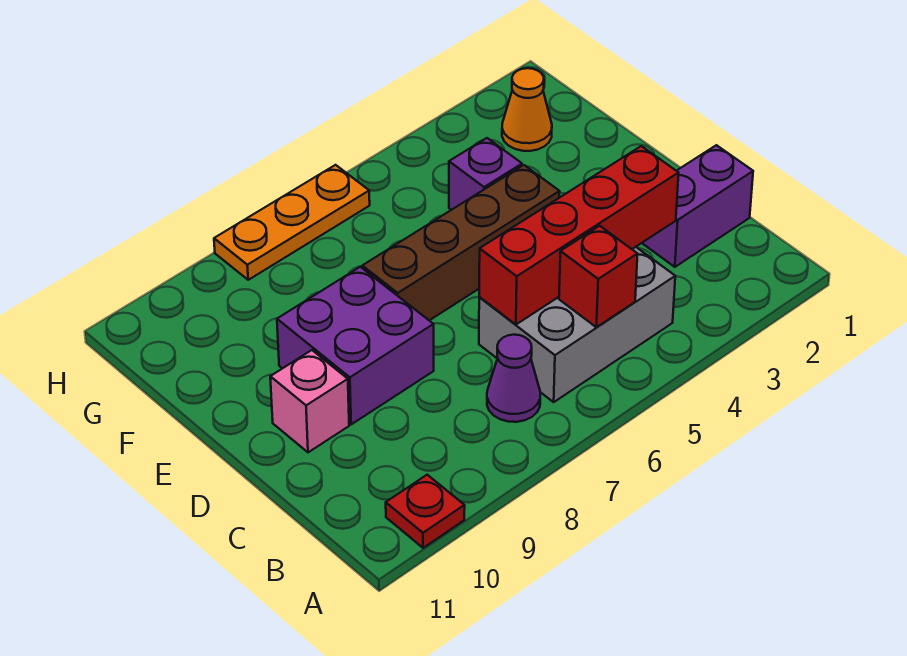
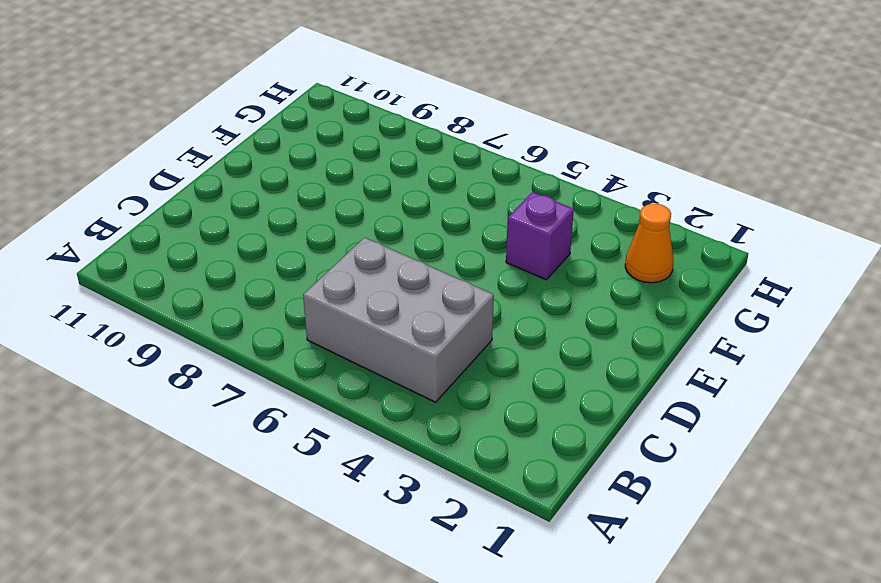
none -> red plate A10 level 1
none -> purple cone B7 level 1
none -> purple brick C1:C2 level 1

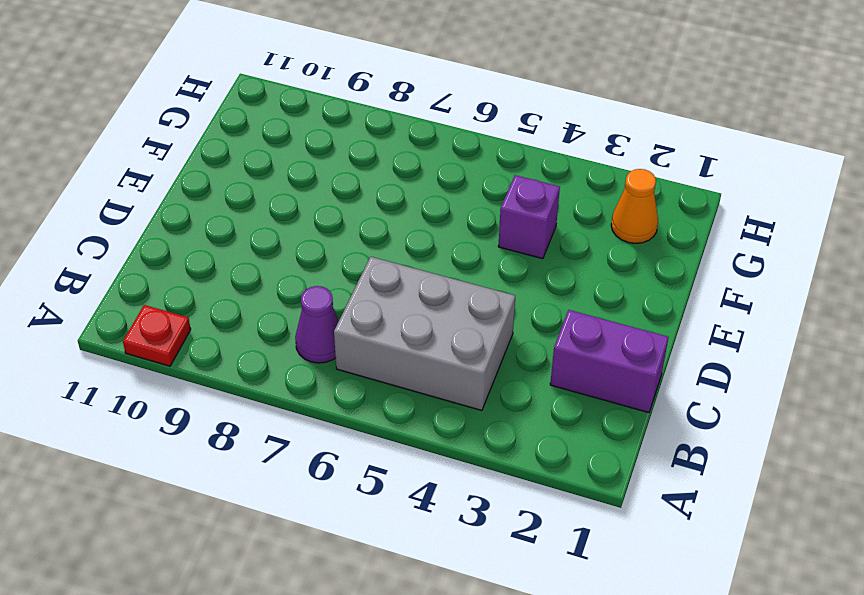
none -> purple brick D8:E9 level 1
none -> pink brick D10 level 1
none -> brown brick E4:E7 level 1

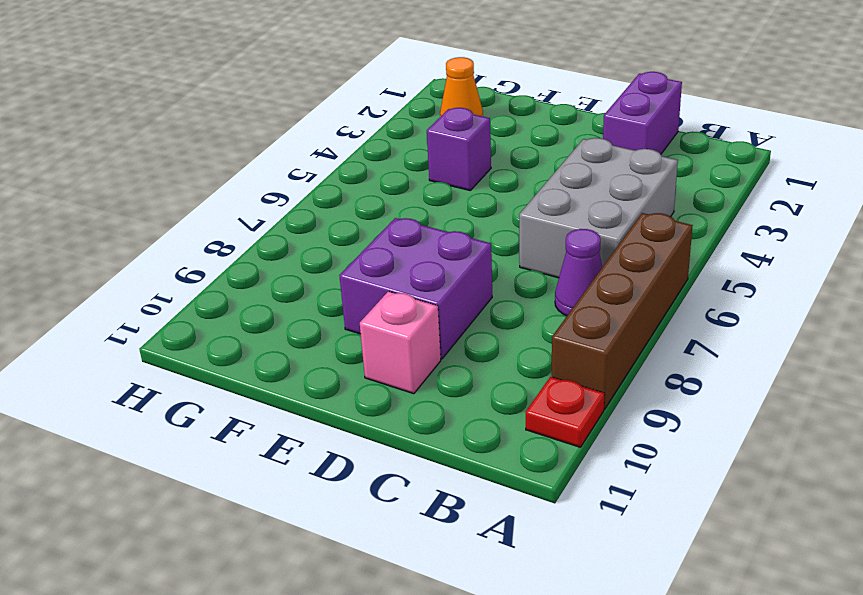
brown brick A6:A9 level 1 -> brown brick E4:E7 level 1
none -> orange plate H6:H8 level 1
none -> red brick B5 level 2
none -> red brick C3:C6 level 2

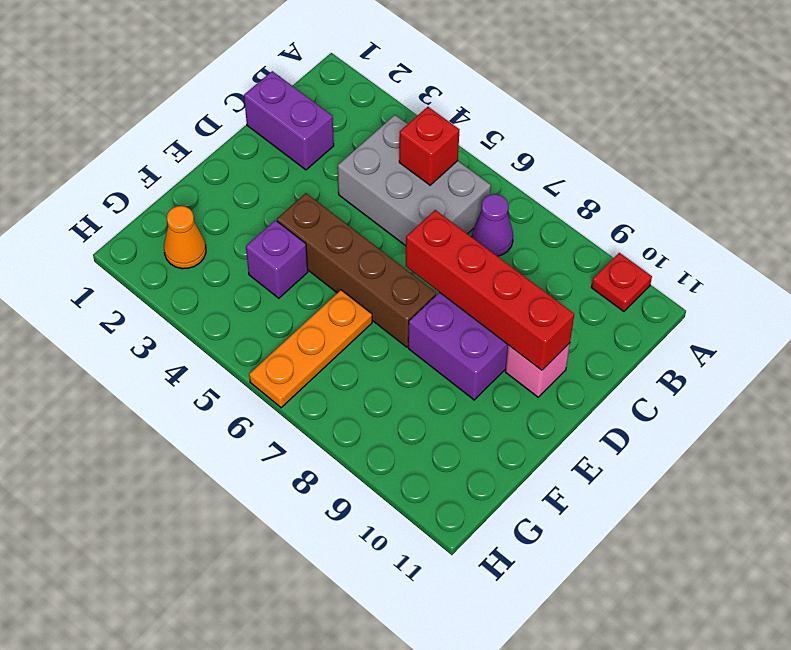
red brick D7:D10 level 2 -> red brick C3:C6 level 2
orange plate F6:H6 level 1 -> orange plate H6:H8 level 1

